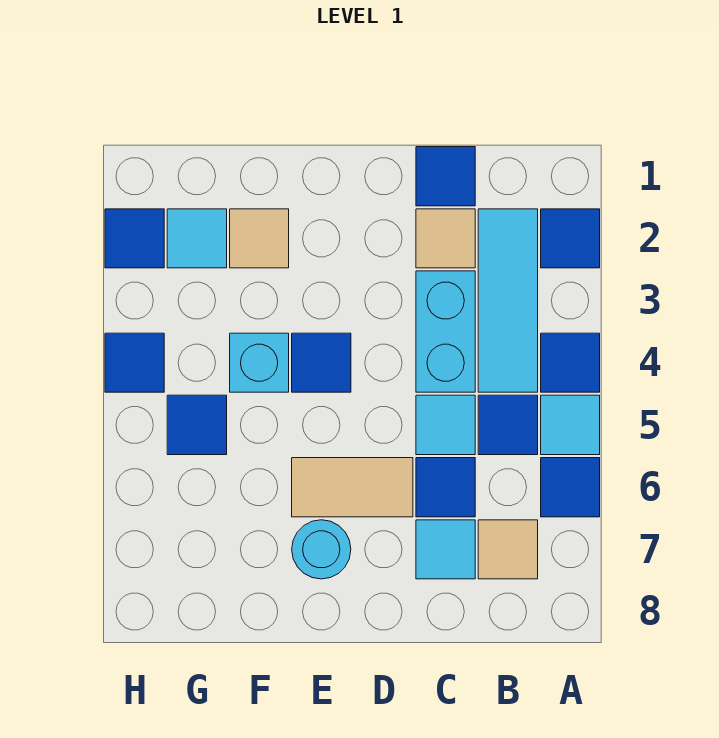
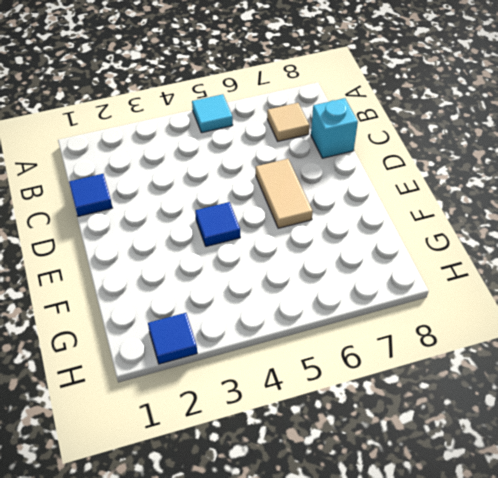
cyan brick C8 level 1 -> cyan brick F4 level 1
none -> blue tile A2 level 1
none -> blue tile A4 level 1
none -> blue tile A6 level 1

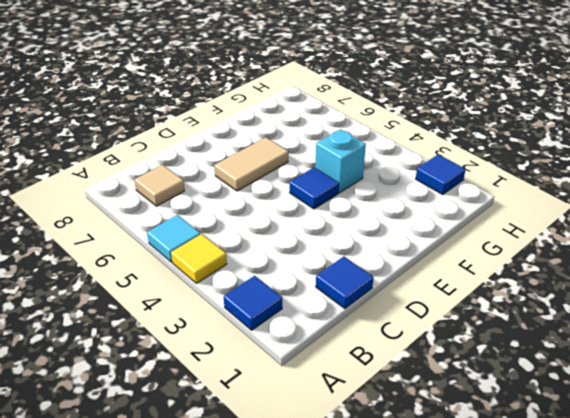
yellow tile A4 level 1 -> blue tile A4 level 1
none -> blue tile A6 level 1
none -> cyan tile B2:B4 level 1
none -> blue tile B5 level 1

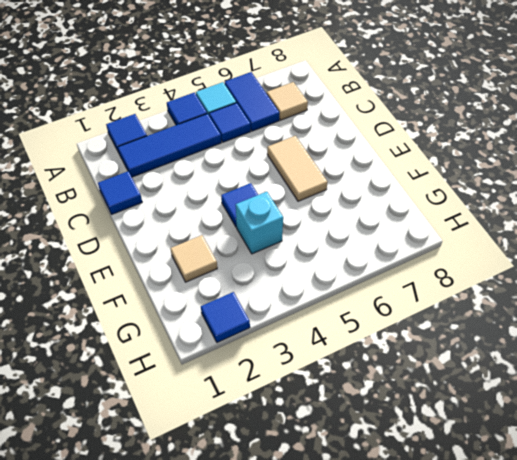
blue tile A6:B6 level 1 -> blue tile A6 level 1
blue tile B2:B4 level 1 -> cyan tile B2:B4 level 1
none -> tan tile C2 level 1
none -> cyan brick C3:C4 level 1
none -> cyan tile C5 level 1

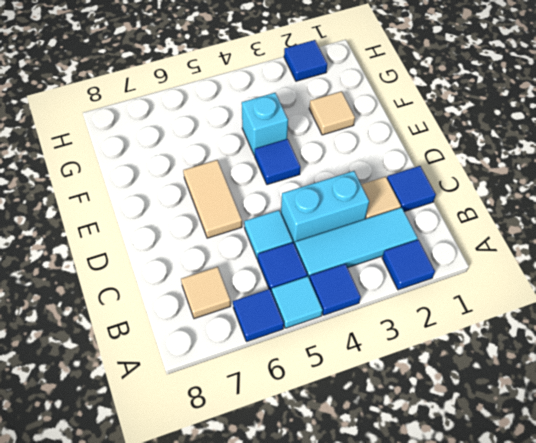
none -> blue tile C6 level 1
none -> cyan tile C7 level 1
none -> cyan round brick E7 level 1

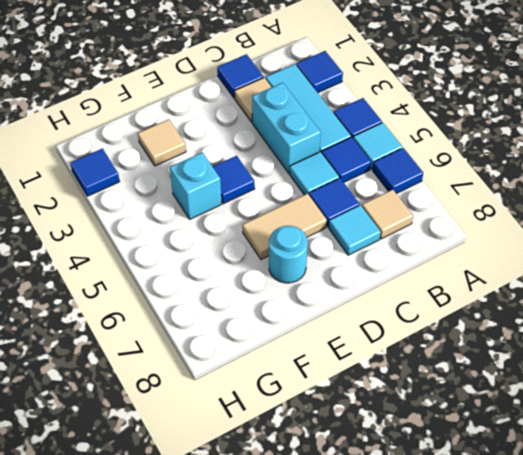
none -> cyan tile G2 level 1
none -> blue tile G5 level 1
none -> blue tile H4 level 1

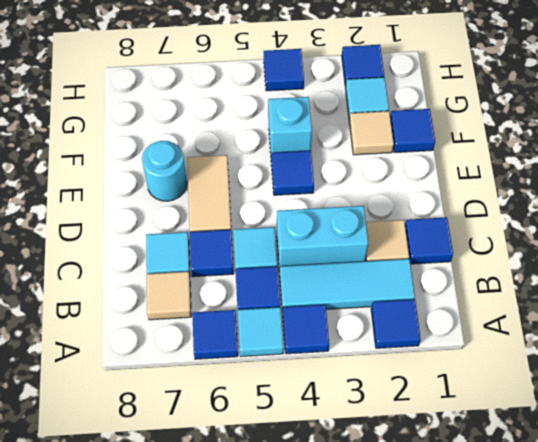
blue tile F1 level 1 -> blue tile G5 level 1

